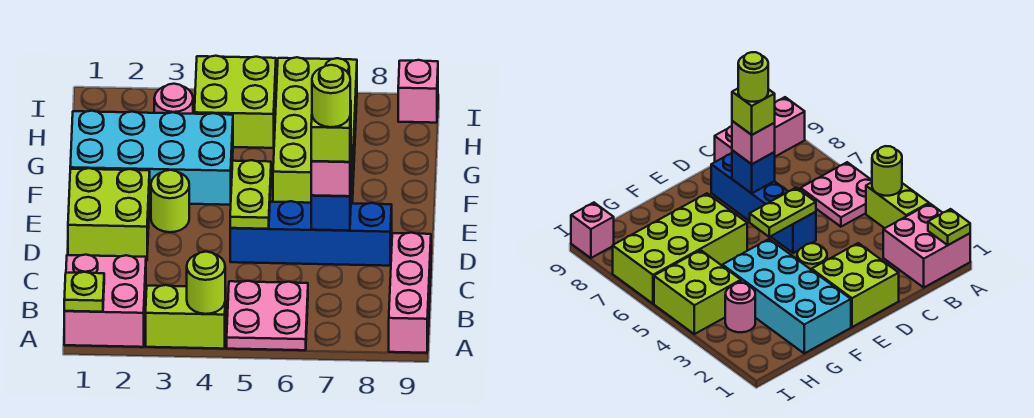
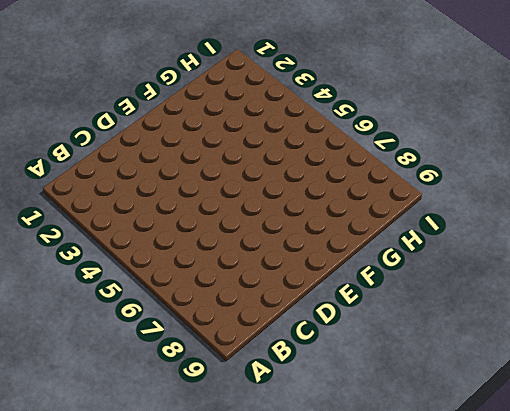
none -> pink brick A1:B2 level 1
none -> lime brick A3:A4 level 1
none -> pink plate A5:B6 level 1

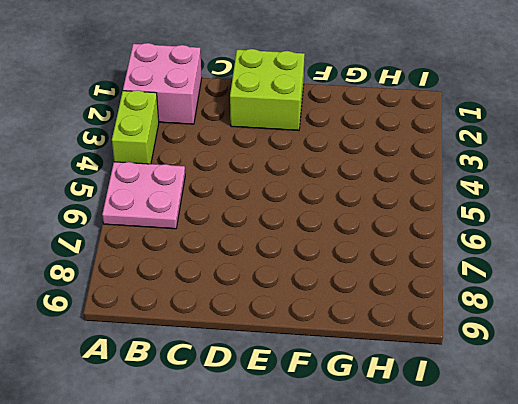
none -> pink brick A9:C9 level 1
none -> blue brick D5:D8 level 1
none -> lime round brick E3 level 1

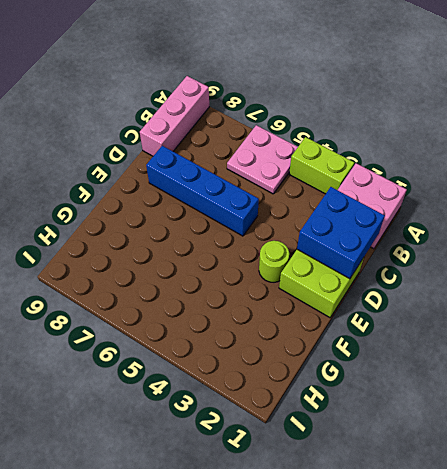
blue brick C1:D2 level 2 -> none
none -> cyan brick F1:G4 level 1
none -> lime brick F6:I7 level 1
none -> pink round brick H3 level 1

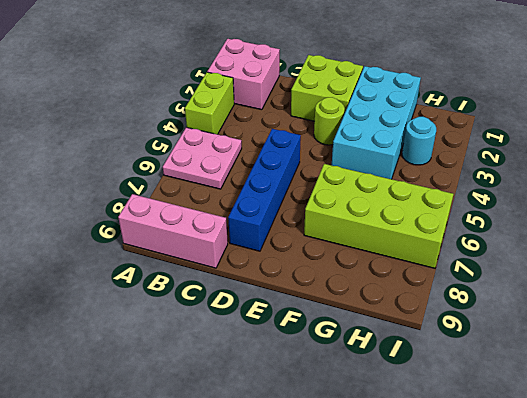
cyan round brick H3 level 1 -> pink round brick H3 level 1
none -> lime brick H4:I5 level 1
none -> pink brick I9 level 1
none -> lime plate A1 level 2

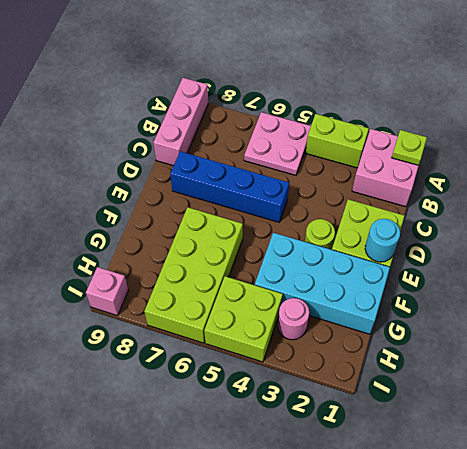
cyan round brick E1 level 2 -> none
none -> lime round brick A4 level 2
none -> lime plate D5:E5 level 2
none -> blue brick D7 level 2

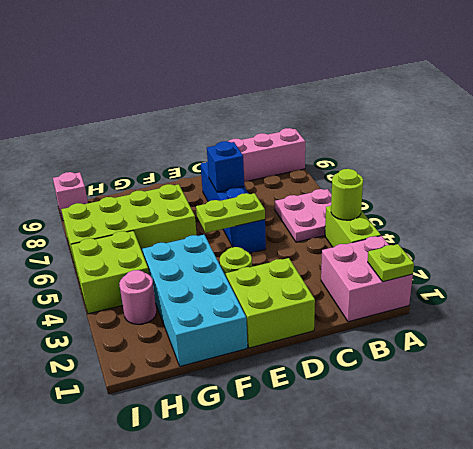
none -> pink brick D7 level 3
none -> lime brick D7 level 4
none -> lime round brick D7 level 5

